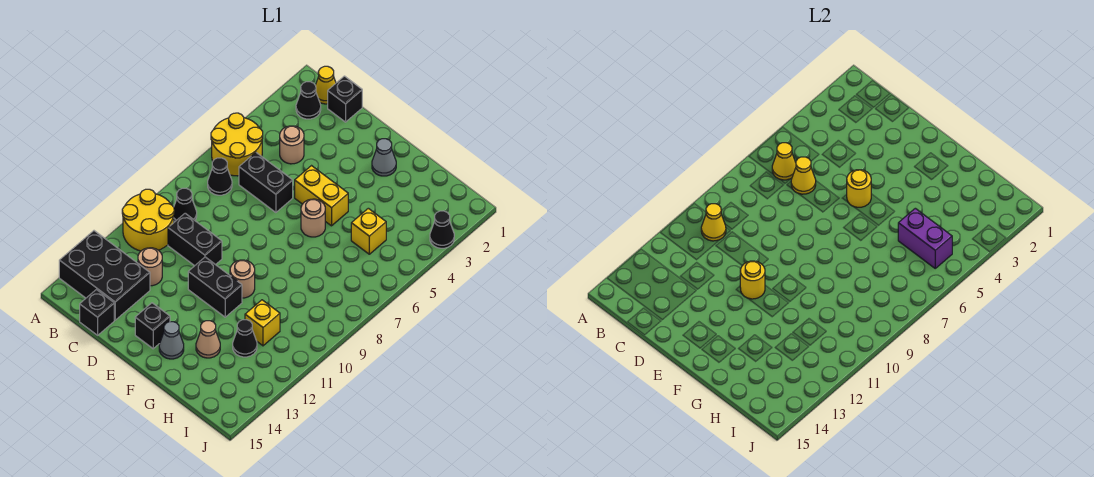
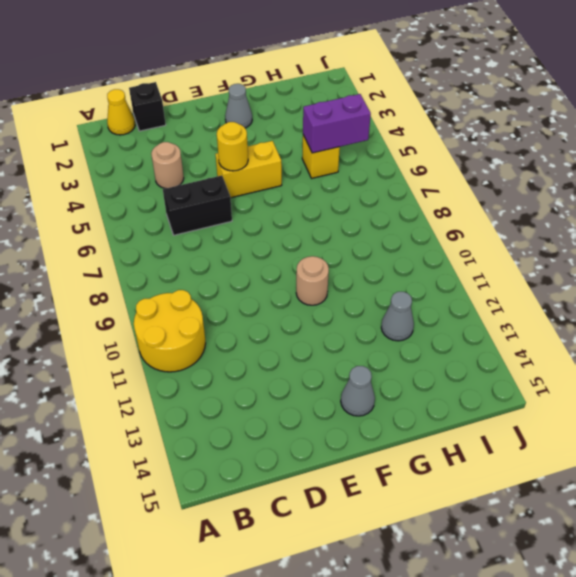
grey cone H12 level 1 -> black cone H12 level 1
none -> yellow round brick A5:B6 level 1
none -> black brick A13:C14 level 1
none -> black cone B2 level 1
none -> black cone B7 level 1

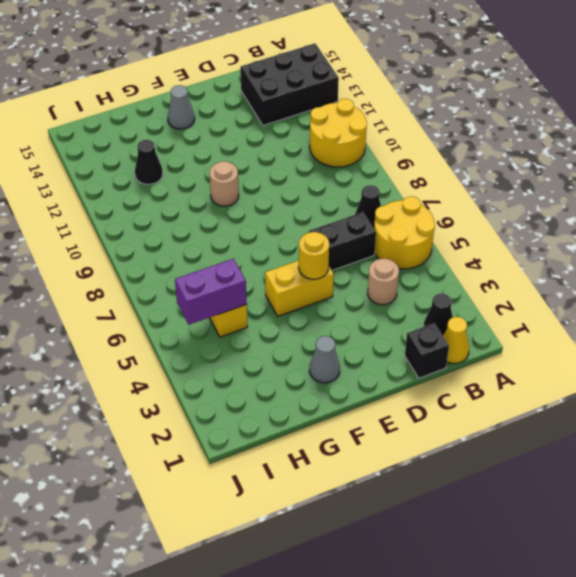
none -> black cone B9 level 1
none -> black brick C10:D10 level 1
none -> tan round brick C12 level 1
none -> black brick C15 level 1

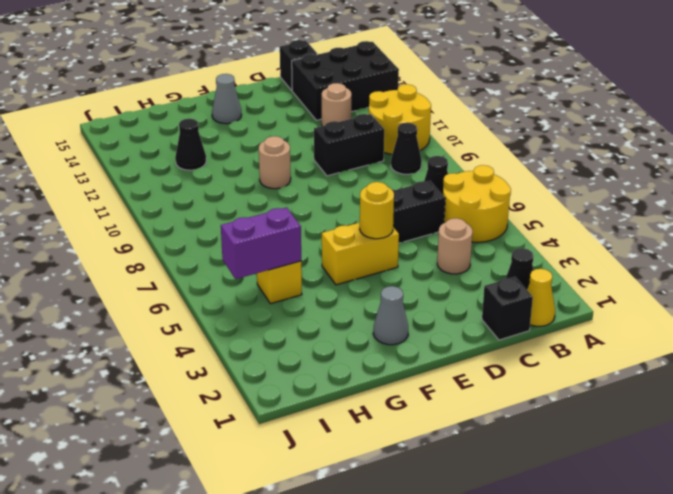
none -> black brick E11:F11 level 1
none -> black brick E14 level 1
none -> tan round brick F6 level 1
none -> tan cone G13 level 1

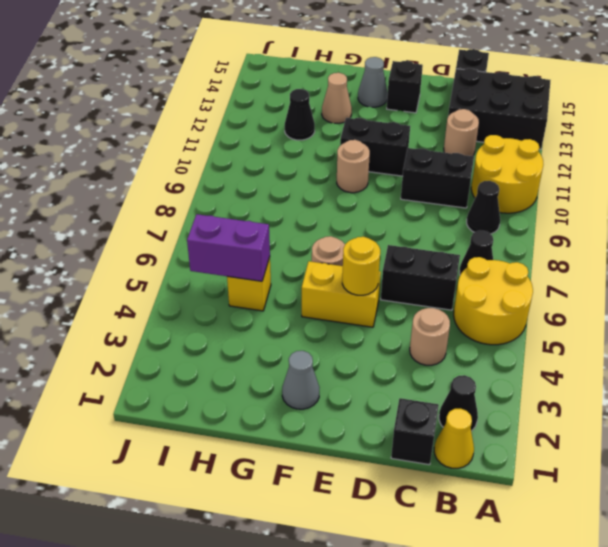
none -> yellow brick H11 level 1
none -> black cone J3 level 1
none -> yellow cone B6 level 2
none -> yellow cone B10 level 2

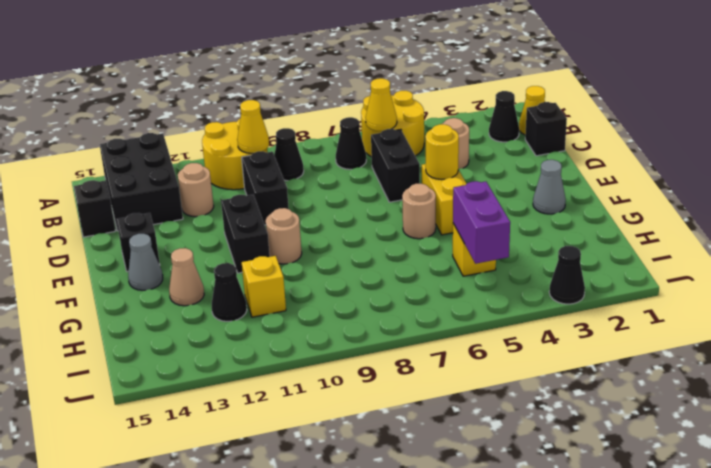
none -> yellow cone C6 level 2
none -> yellow round brick E11 level 2

